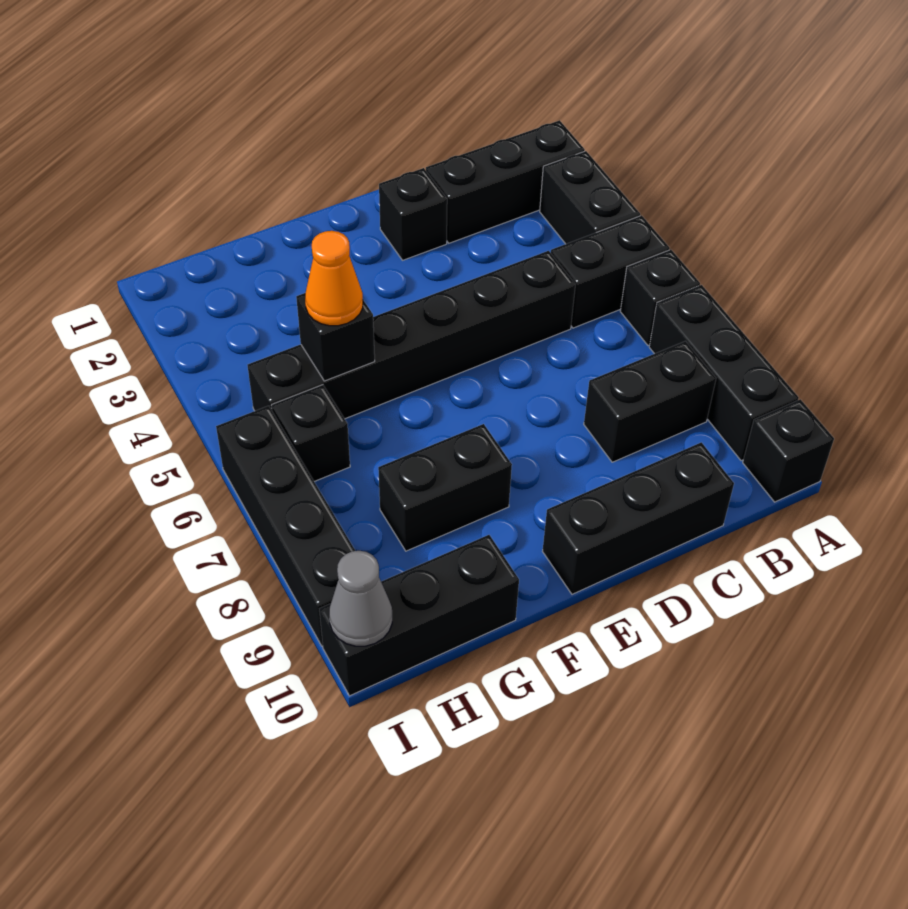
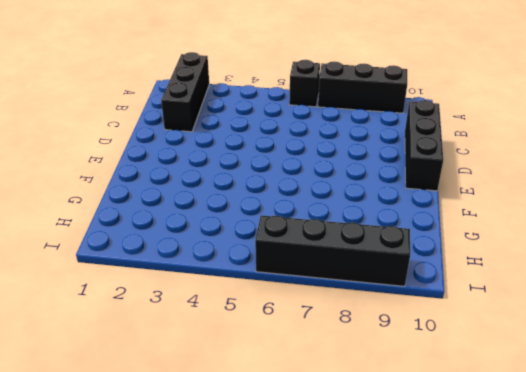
none -> black brick A3:A4 level 1
none -> black brick A5:B5 level 1
none -> black brick A10 level 1

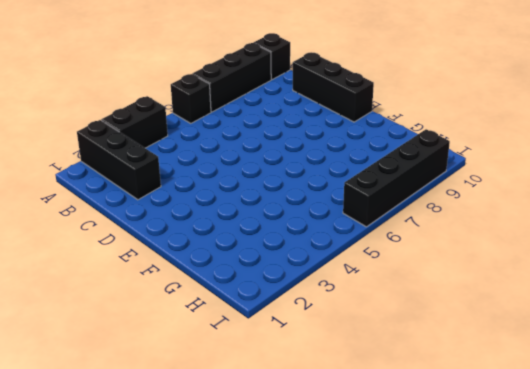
none -> black brick A5:B5 level 1
none -> black brick B8:C8 level 1
none -> black brick C5:H5 level 1

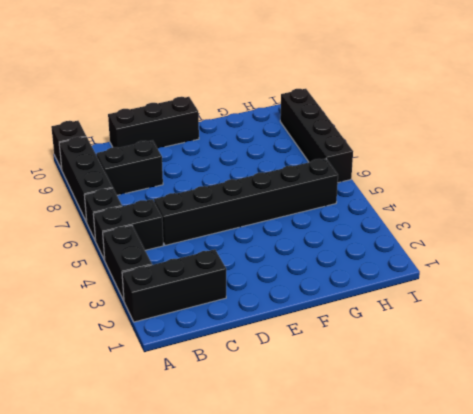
none -> black brick D2 level 1
none -> black brick F8:G8 level 1
none -> black brick G10:I10 level 1

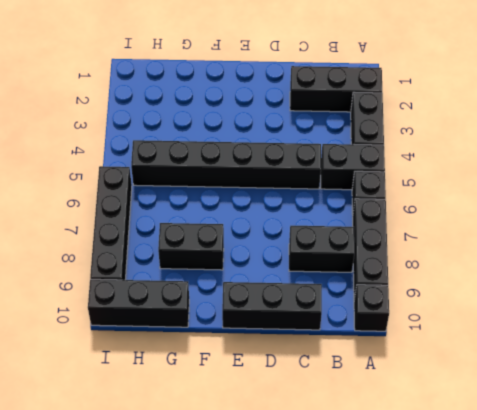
none -> black brick D2 level 1
none -> black brick H6 level 1
none -> black brick G5 level 2

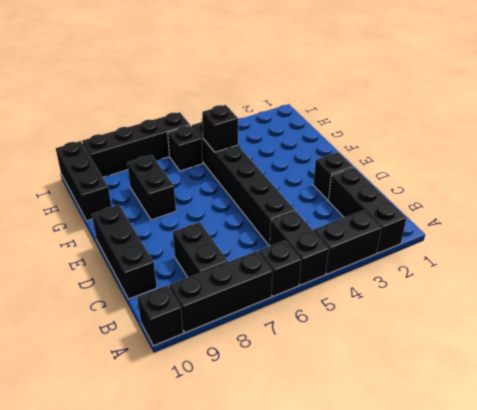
none -> grey cone I10 level 2
none -> orange cone G5 level 3

